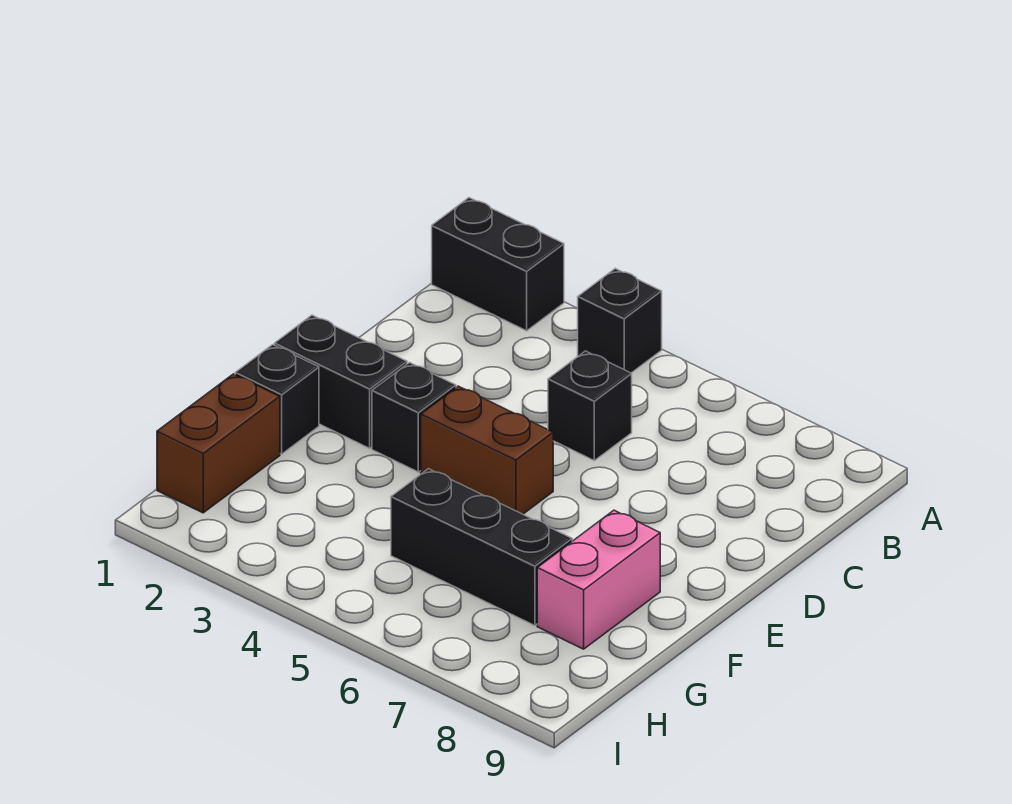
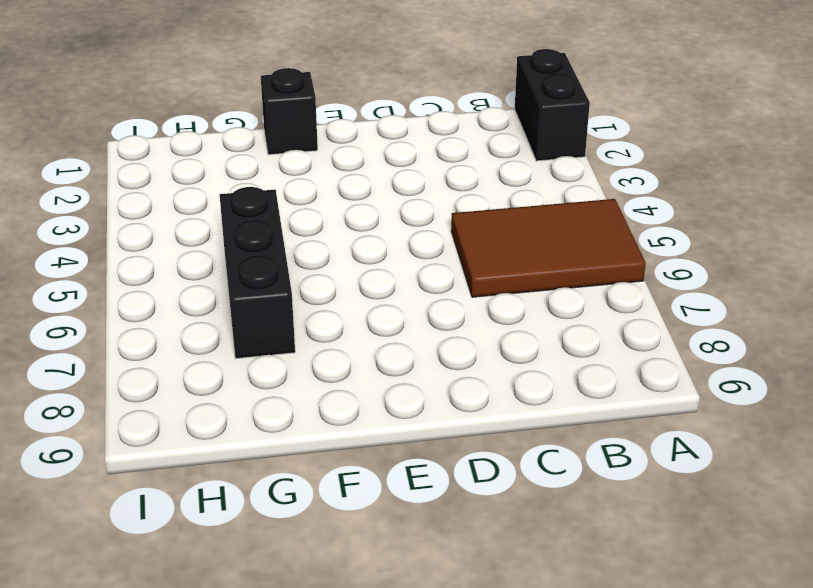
brown tile A5:C6 level 1 -> black brick C5 level 1
none -> black brick A4 level 1
none -> black brick E1:E2 level 1

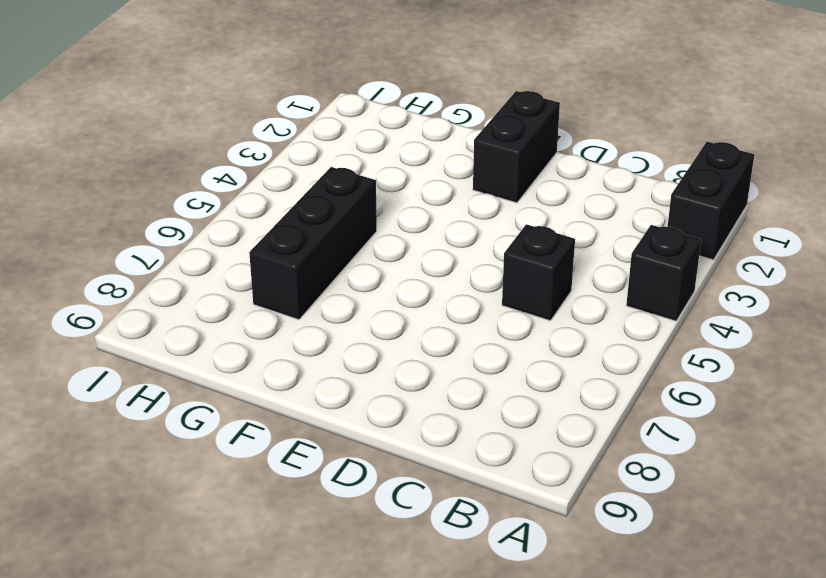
none -> black brick E3 level 1
none -> brown brick E4:E5 level 1

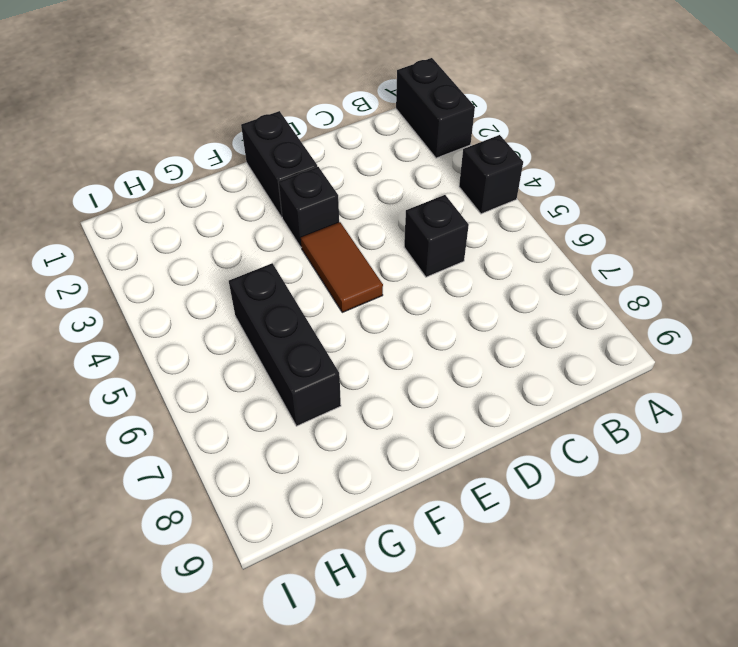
brown tile E4:E5 level 1 -> brown brick E4:E5 level 1
none -> black brick F1 level 1
none -> pink brick F8:G8 level 1

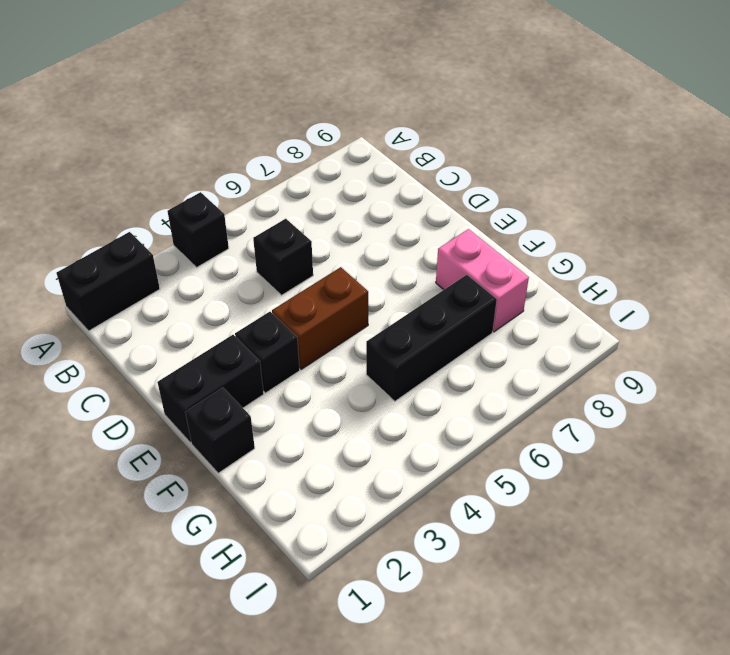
none -> brown brick G1:H1 level 1

